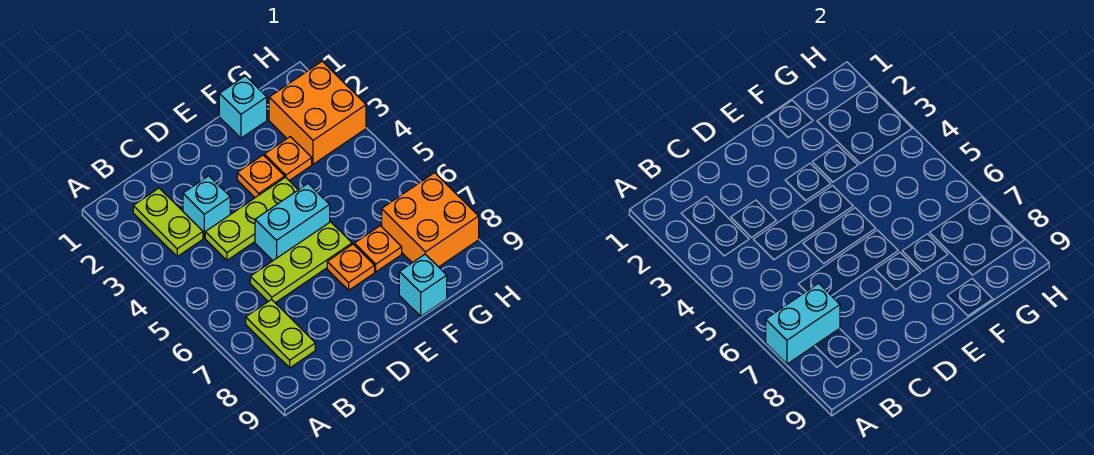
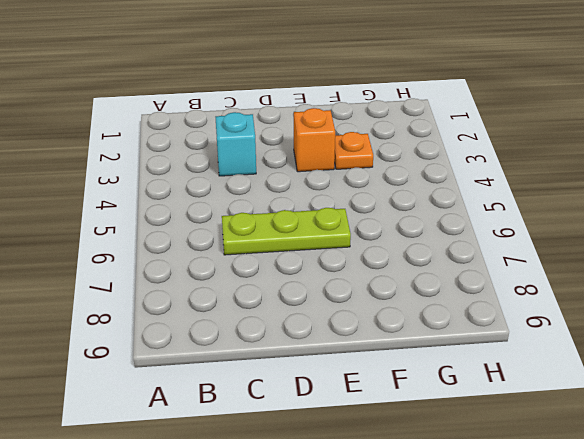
orange brick E3 level 1 -> orange plate E3 level 1
none -> lime plate B2:B3 level 1
none -> lime plate B7:B8 level 1
none -> lime plate C4:E4 level 1

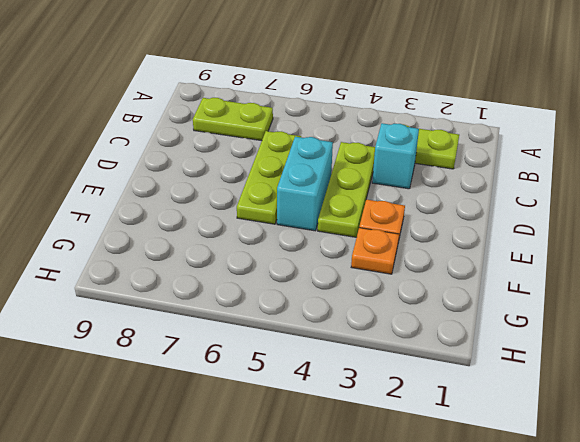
none -> orange plate E7 level 1
none -> cyan brick F1 level 1
none -> orange plate F7 level 1

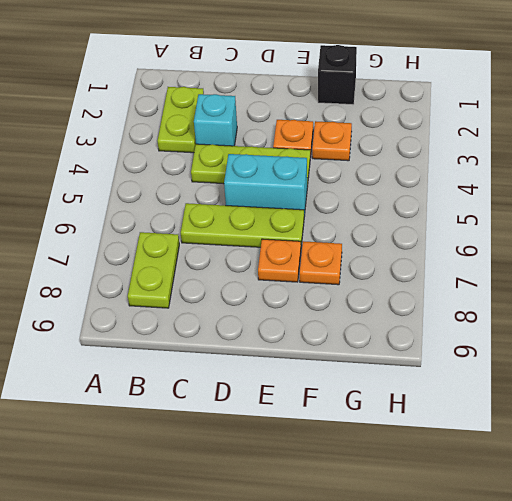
black brick F1 level 1 -> cyan brick F1 level 1
none -> cyan brick F9 level 1
none -> orange brick G2:H3 level 1
none -> orange brick G7:H8 level 1

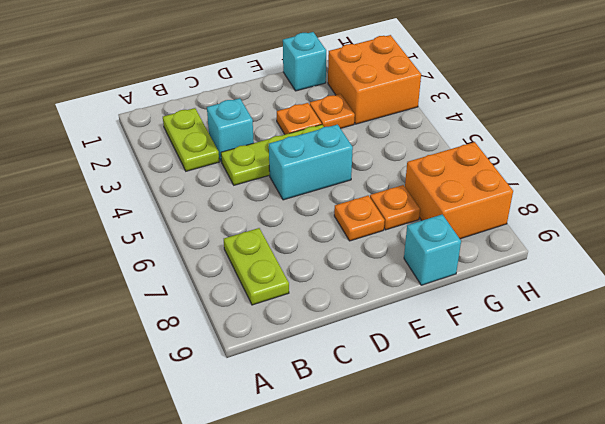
none -> lime plate C6:E6 level 1
none -> cyan brick A7:B7 level 2

